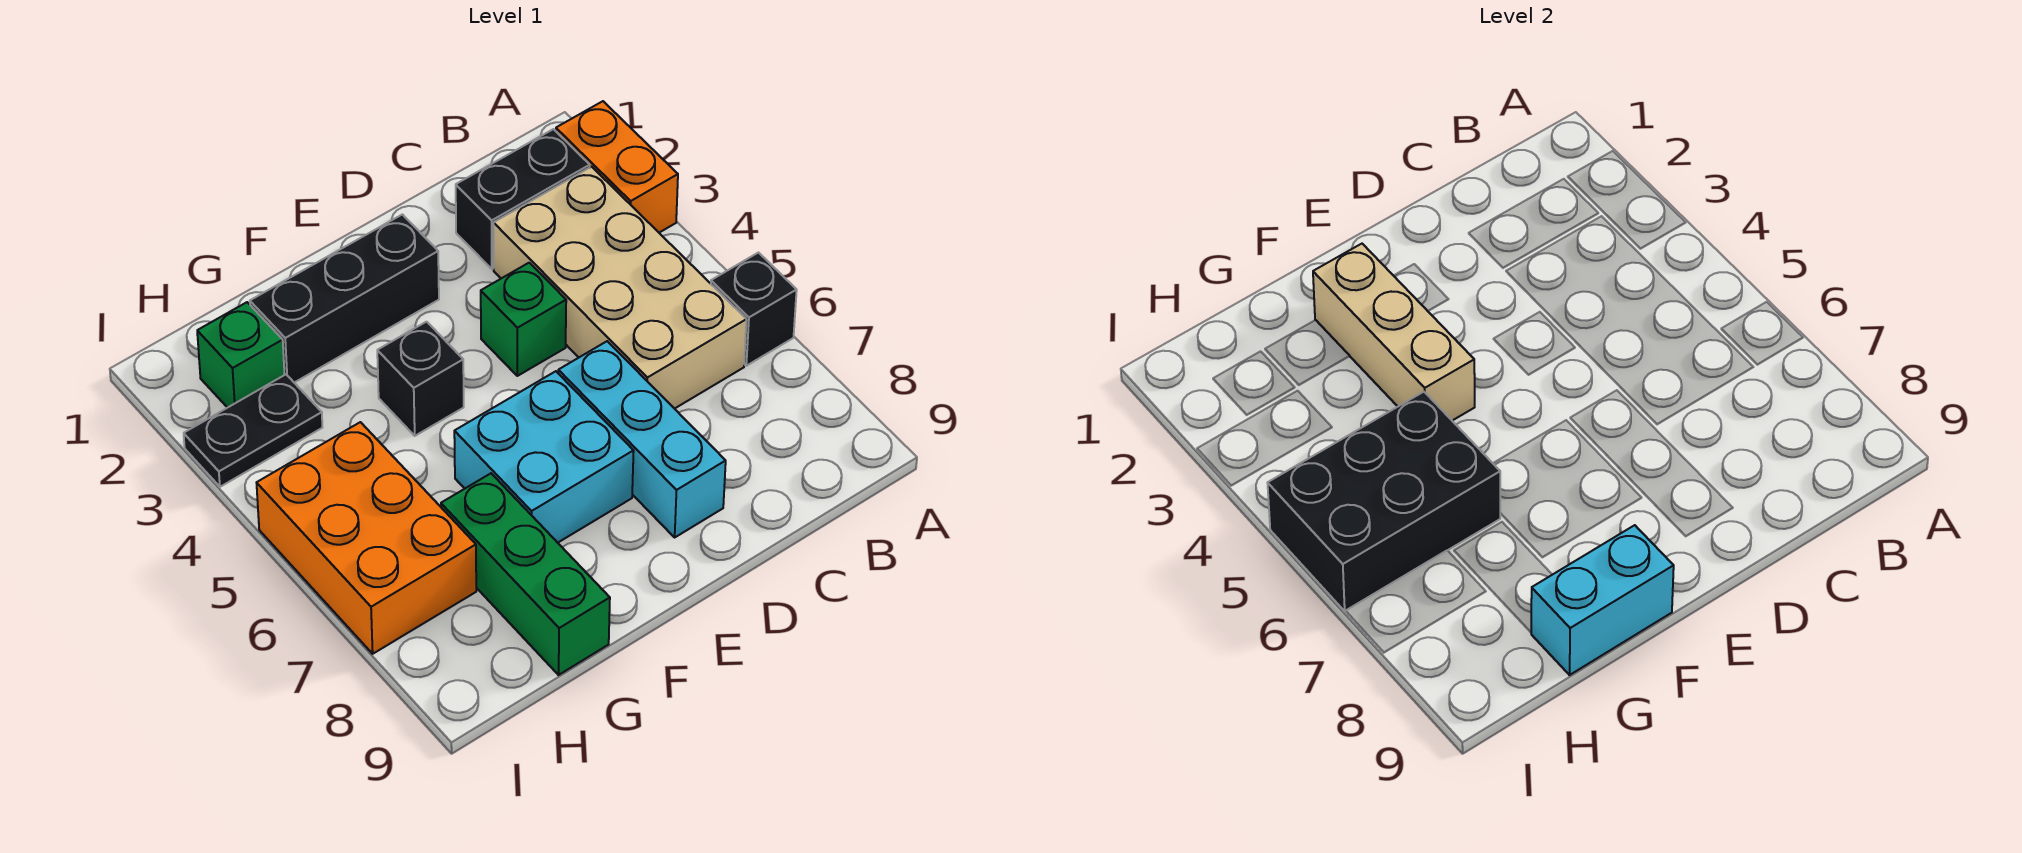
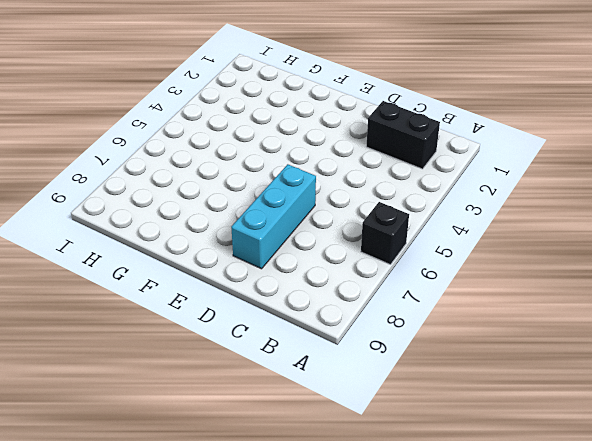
none -> orange brick A2:A3 level 1
none -> tan brick B3:C6 level 1
none -> green brick D4 level 1

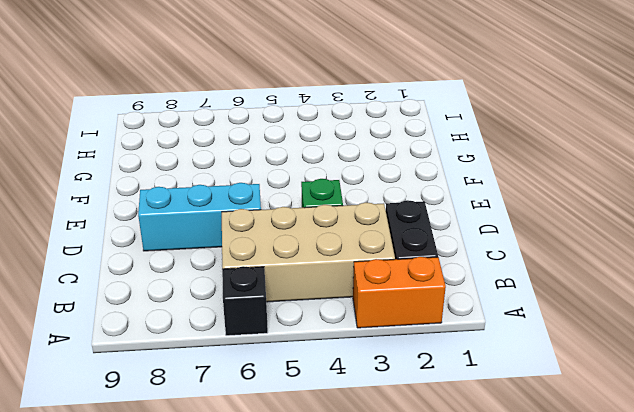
none -> black brick E2:G2 level 1
none -> cyan brick E6:F7 level 1
none -> black brick F4 level 1

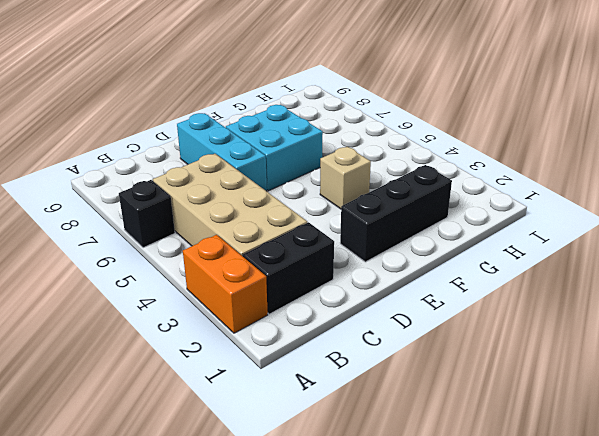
tan brick F4 level 1 -> black brick F4 level 1
none -> green brick D4 level 1
none -> green brick G7:G9 level 1
none -> green brick H2 level 1

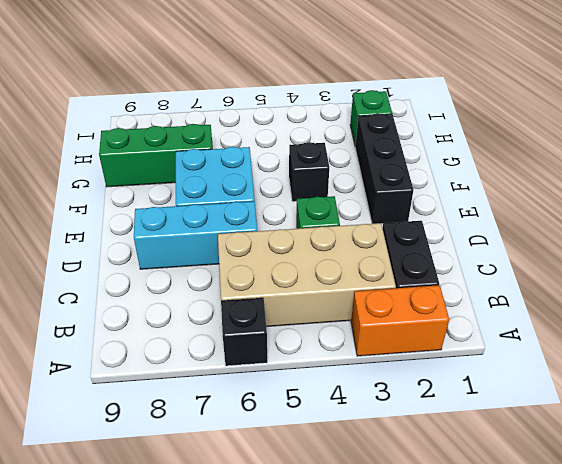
none -> black plate H3:I3 level 1
none -> orange brick H5:I7 level 1
none -> tan brick F2:F4 level 2

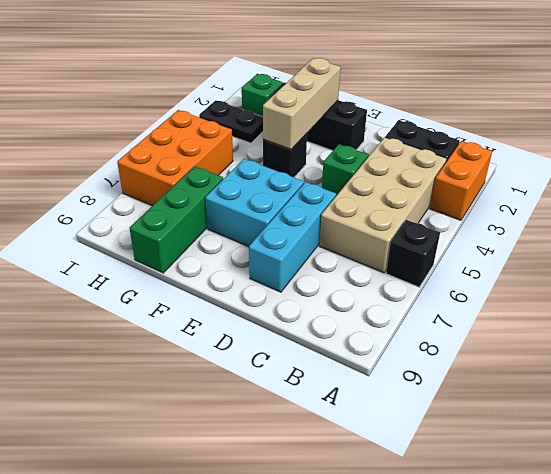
none -> cyan brick F9:G9 level 2
none -> black brick G5:I6 level 2

